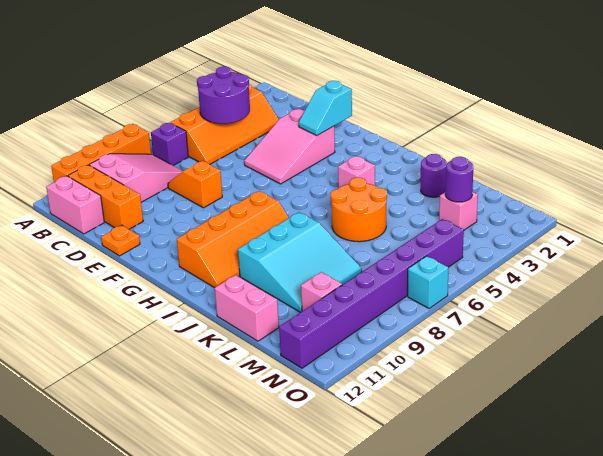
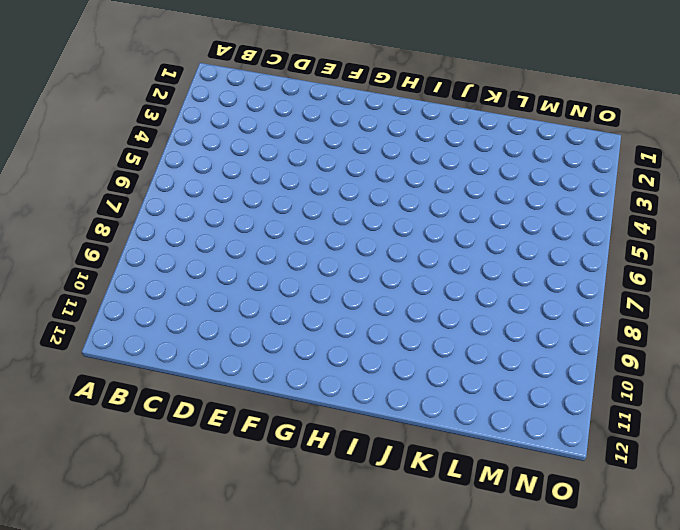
none -> orange brick A8:A11 level 1
none -> orange slope B3:C6 level 1 top B
none -> purple brick B7 level 1

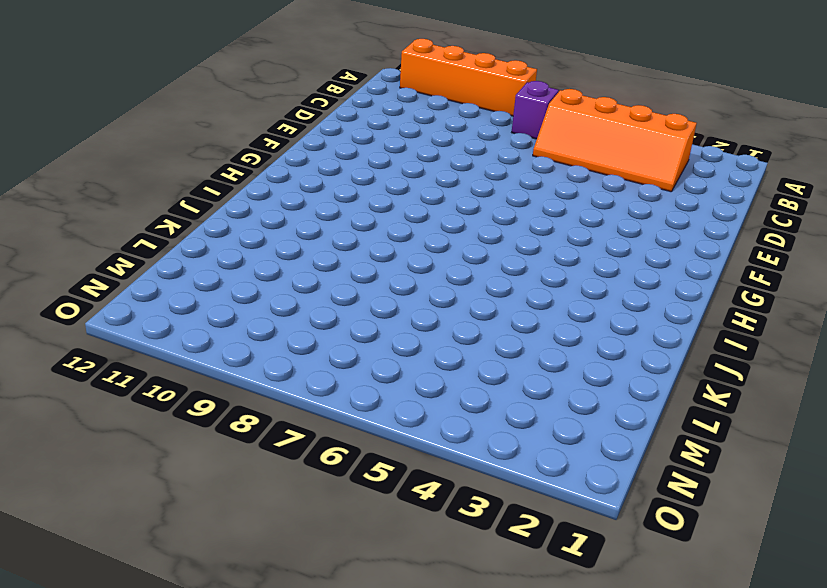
none -> pink slope B8:C10 level 1 top 10
none -> orange brick B11:D11 level 1
none -> pink brick B12:C12 level 1

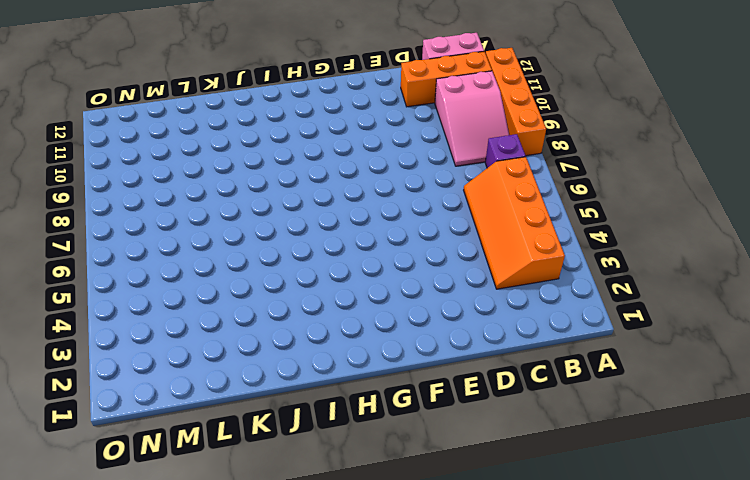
none -> orange slope D8:E8 level 1 top E
none -> pink slope E3:F5 level 1 top 3
none -> orange plate E12 level 1

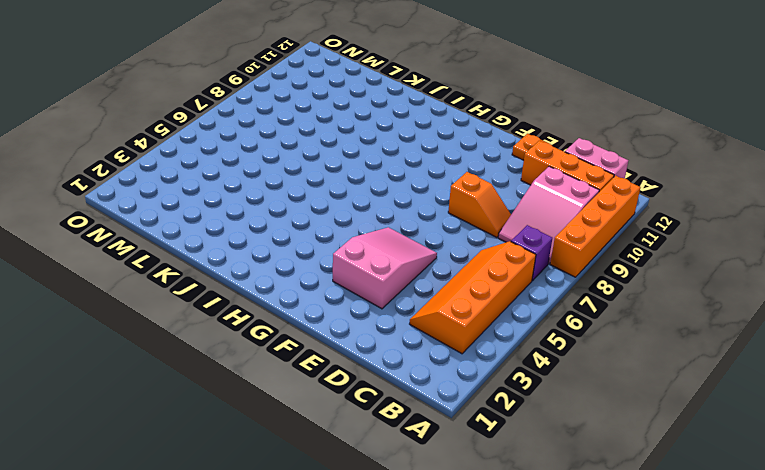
none -> orange slope H8:I11 level 1 top H
none -> pink brick I4 level 1
none -> orange round brick J5:K6 level 1

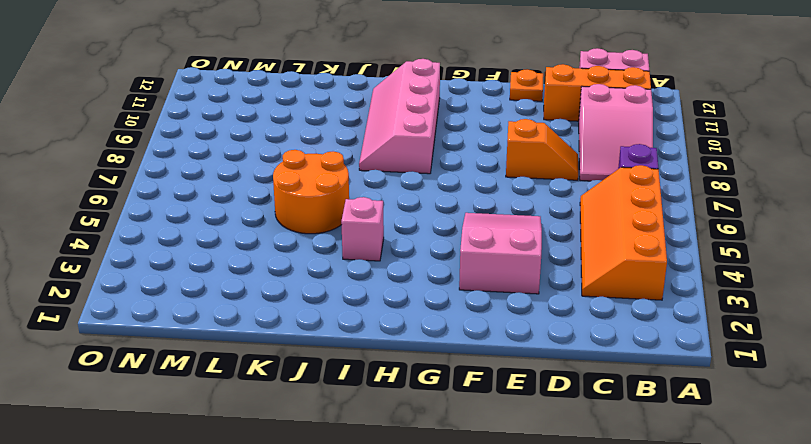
pink slope H8:I11 level 1 top H -> orange slope H8:I11 level 1 top H
none -> orange brick A8:A11 level 1
none -> cyan slope J8:L10 level 1 top J
none -> purple round brick K2 level 1

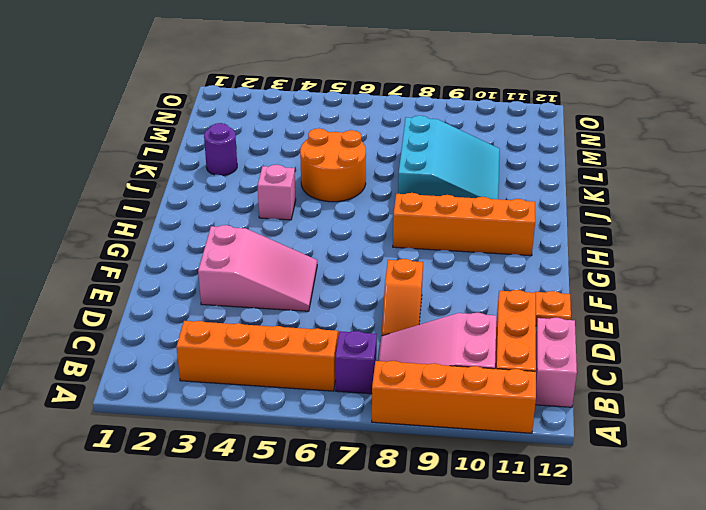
cyan slope J8:L10 level 1 top 8 -> cyan slope J8:L10 level 1 top J
none -> pink brick K12:L12 level 1
none -> pink brick M3 level 1
none -> pink brick M10 level 1

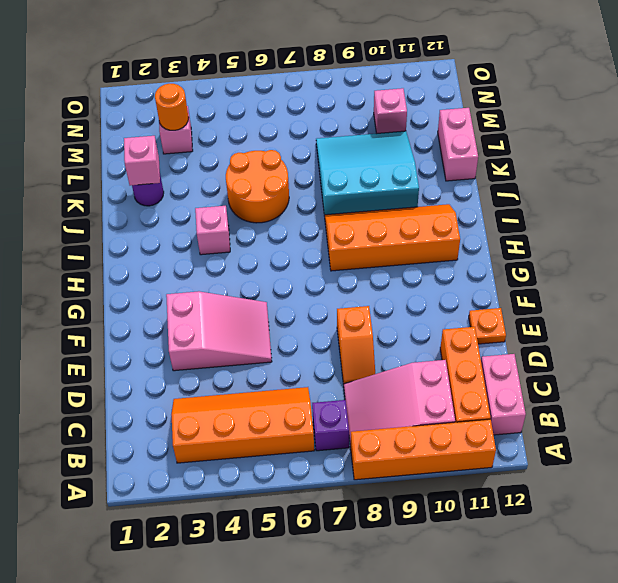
pink brick K2 level 2 -> none
orange round brick M3 level 2 -> purple round brick M3 level 2
none -> purple brick N5:N12 level 1
none -> cyan brick O7 level 1
none -> purple round brick B4:C5 level 2

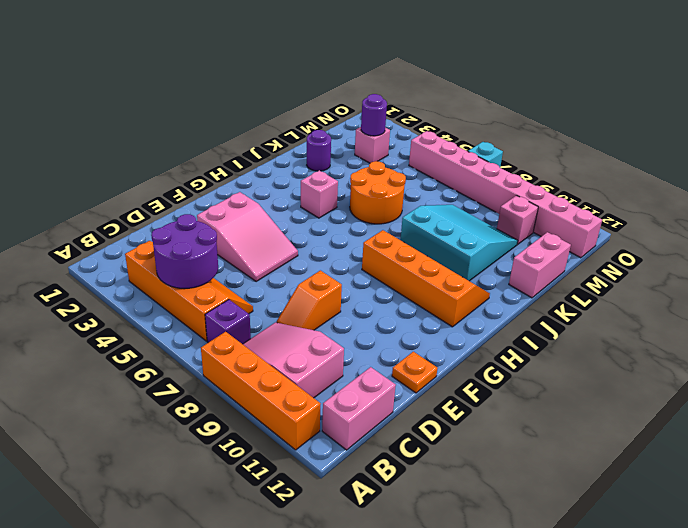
pink brick N5:N12 level 1 -> purple brick N5:N12 level 1
none -> orange brick B11:D11 level 1
none -> cyan slope F2:F3 level 2 top 2

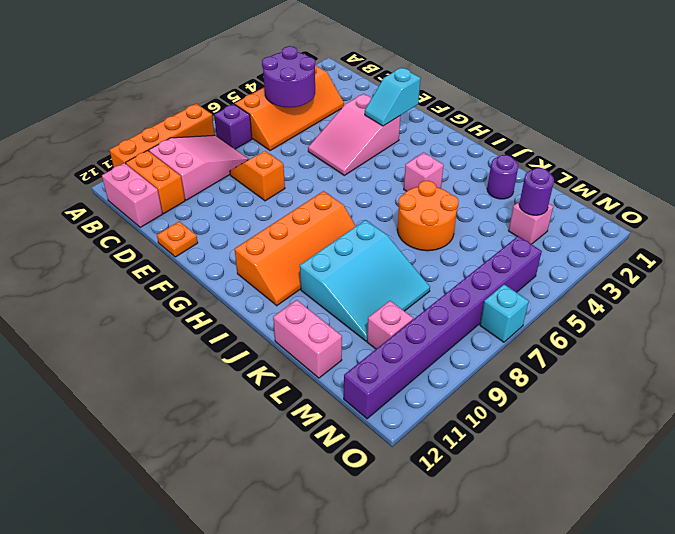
orange brick B11:C11 level 1 -> orange brick B11:D11 level 1

